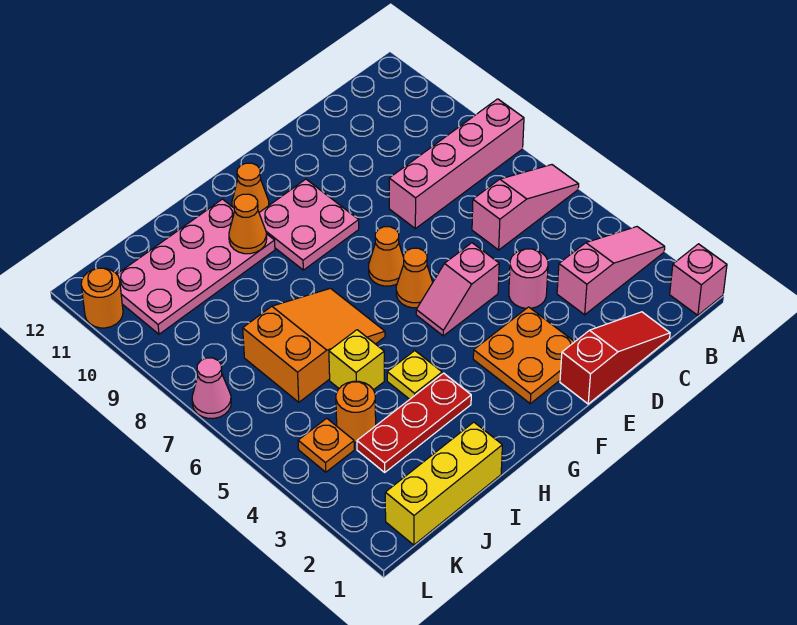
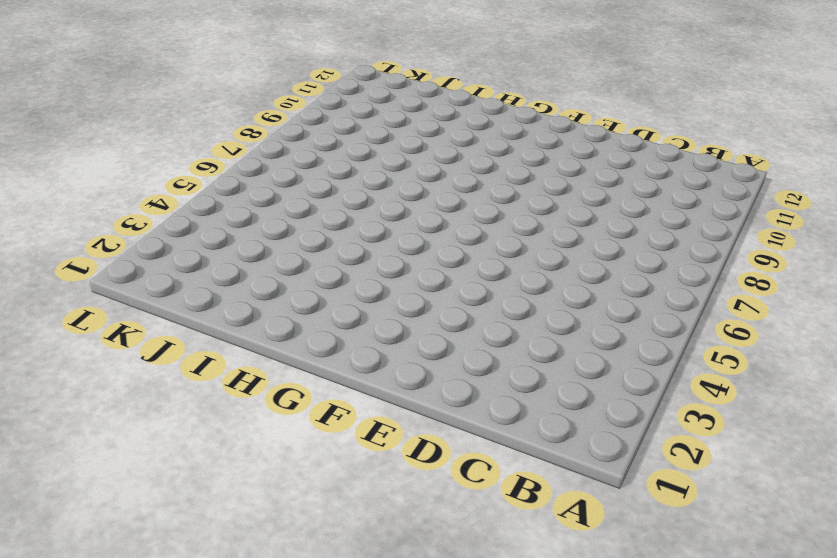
none -> pink brick A1 level 1
none -> pink slope A3:C3 level 1 top C
none -> pink slope A6:C6 level 1 top C

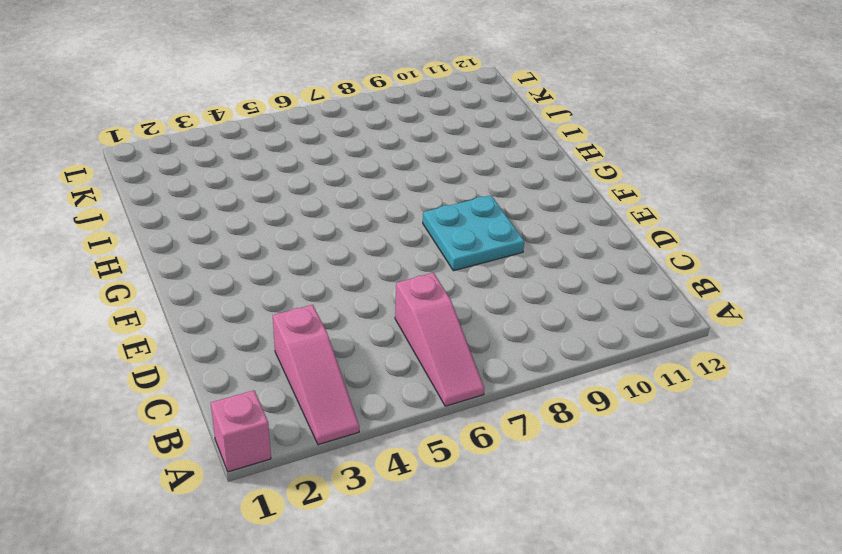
cyan plate E8:F9 level 1 -> pink plate F9:G10 level 1
none -> pink brick A8:D8 level 1
none -> red slope C1:E1 level 1 top E
none -> pink round brick D4 level 1

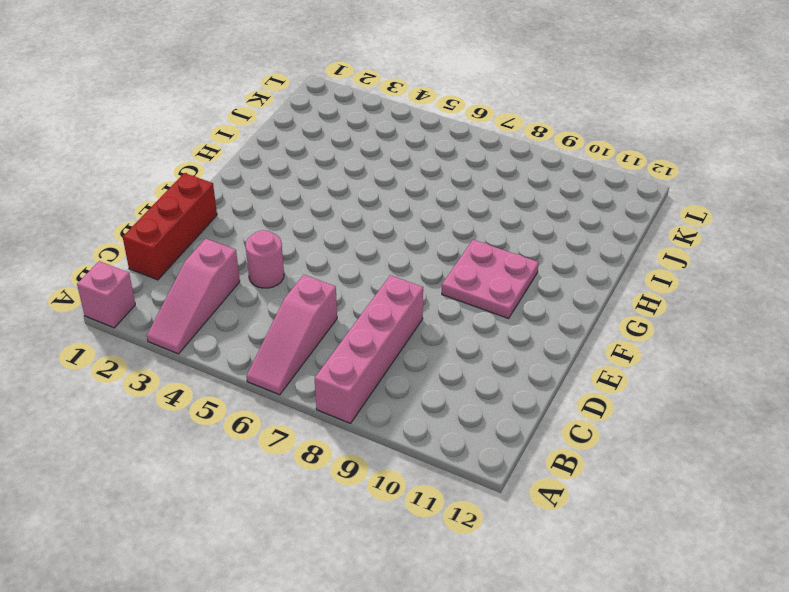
red brick C1:E1 level 1 -> red slope C1:E1 level 1 top E
none -> orange plate E2:F3 level 1
none -> pink slope E5:F5 level 1 top E
none -> orange cone F6 level 1

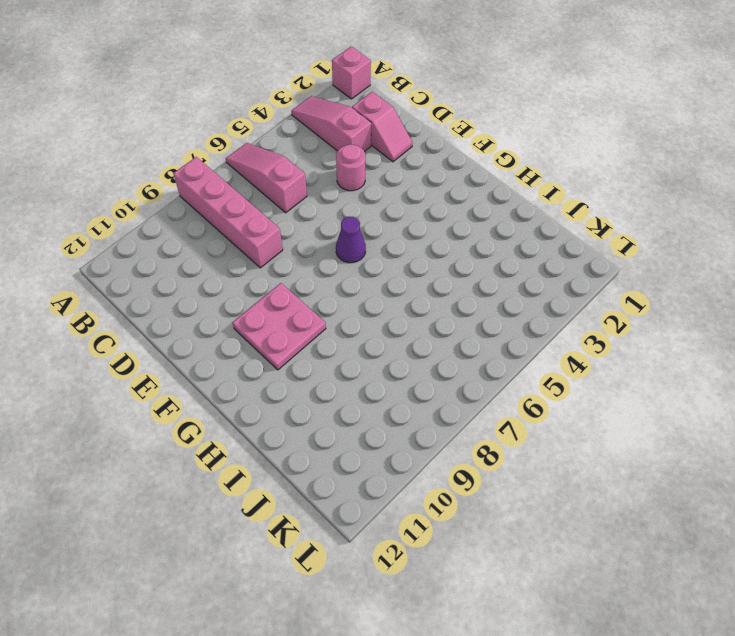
pink slope C2:D2 level 1 top C -> pink slope E5:F5 level 1 top E
purple cone F6 level 1 -> orange cone F6 level 1
none -> red slope C1:E1 level 1 top E
none -> orange plate E2:F3 level 1
none -> orange cone F7 level 1

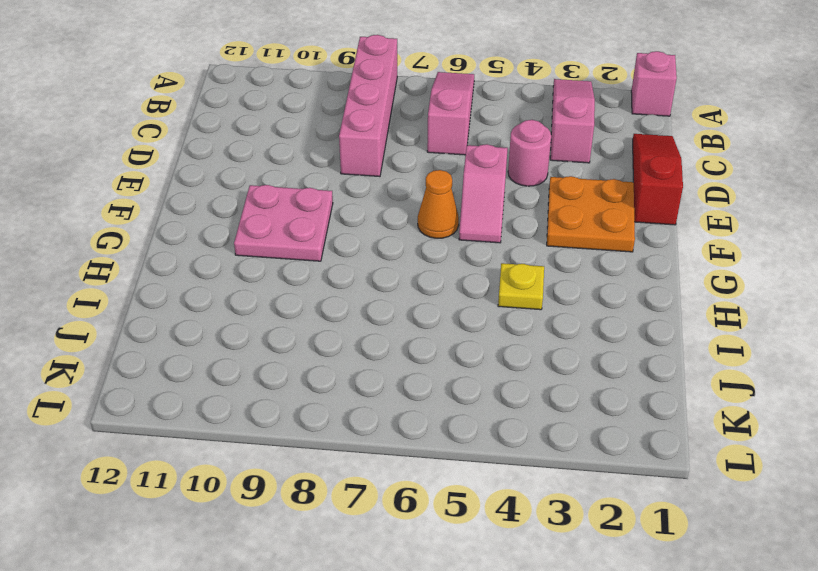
none -> orange cone F7 level 1
none -> orange cone G11 level 1
none -> red plate H3:J3 level 1

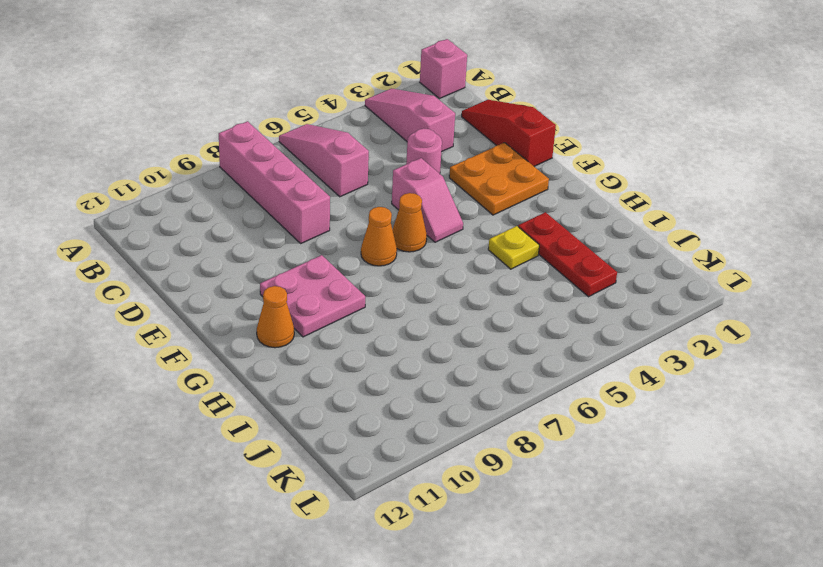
none -> orange slope H6:J7 level 1 top J
none -> pink plate H10:K11 level 1
none -> yellow brick I1:K1 level 1

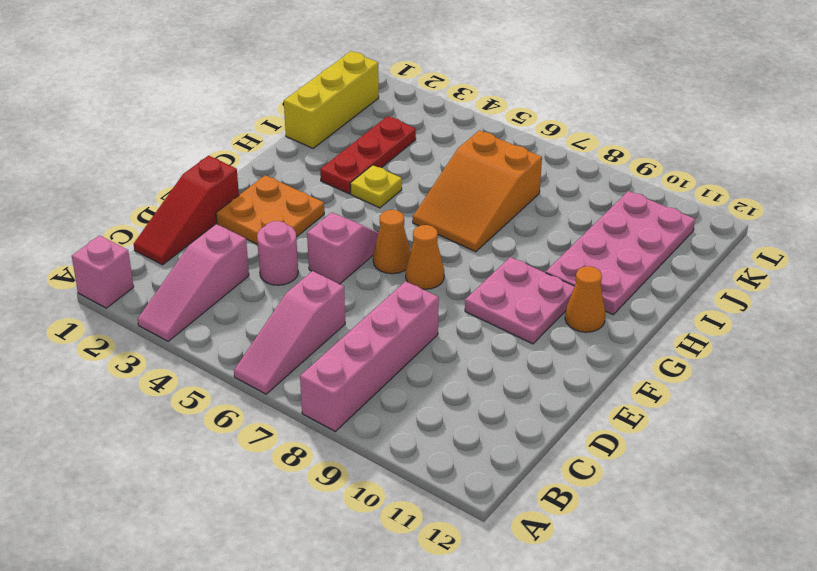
none -> yellow brick I5 level 1
none -> orange round brick J4 level 1
none -> orange plate K4 level 1

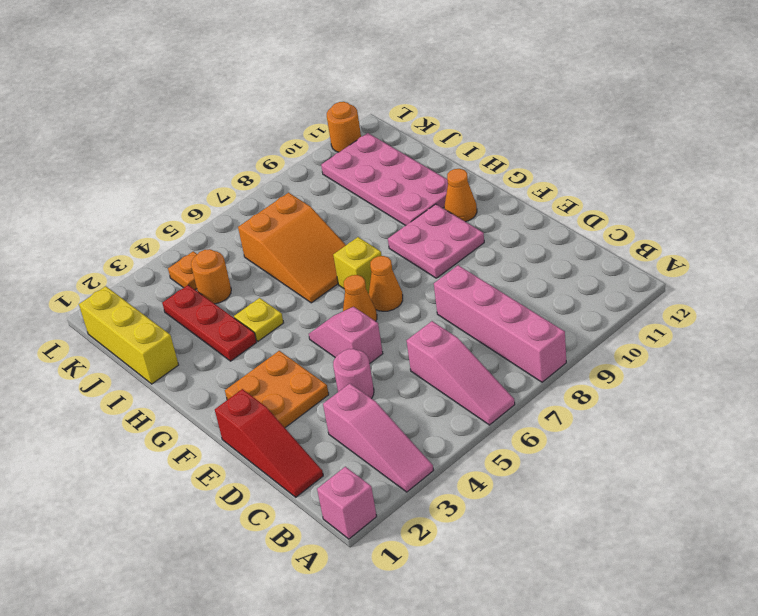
yellow brick G7 level 1 -> yellow brick I5 level 1
none -> pink cone L7 level 1
none -> orange cone H10 level 2

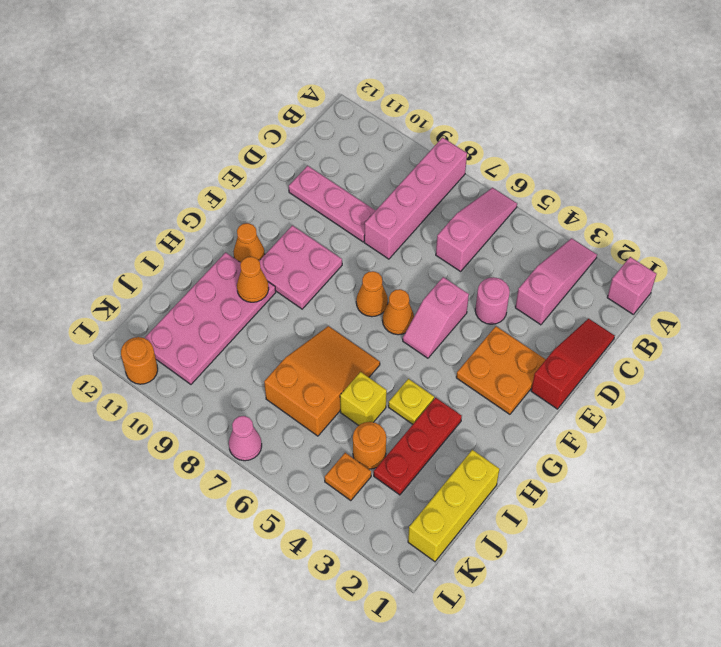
pink plate D9:D11 level 1 -> none

